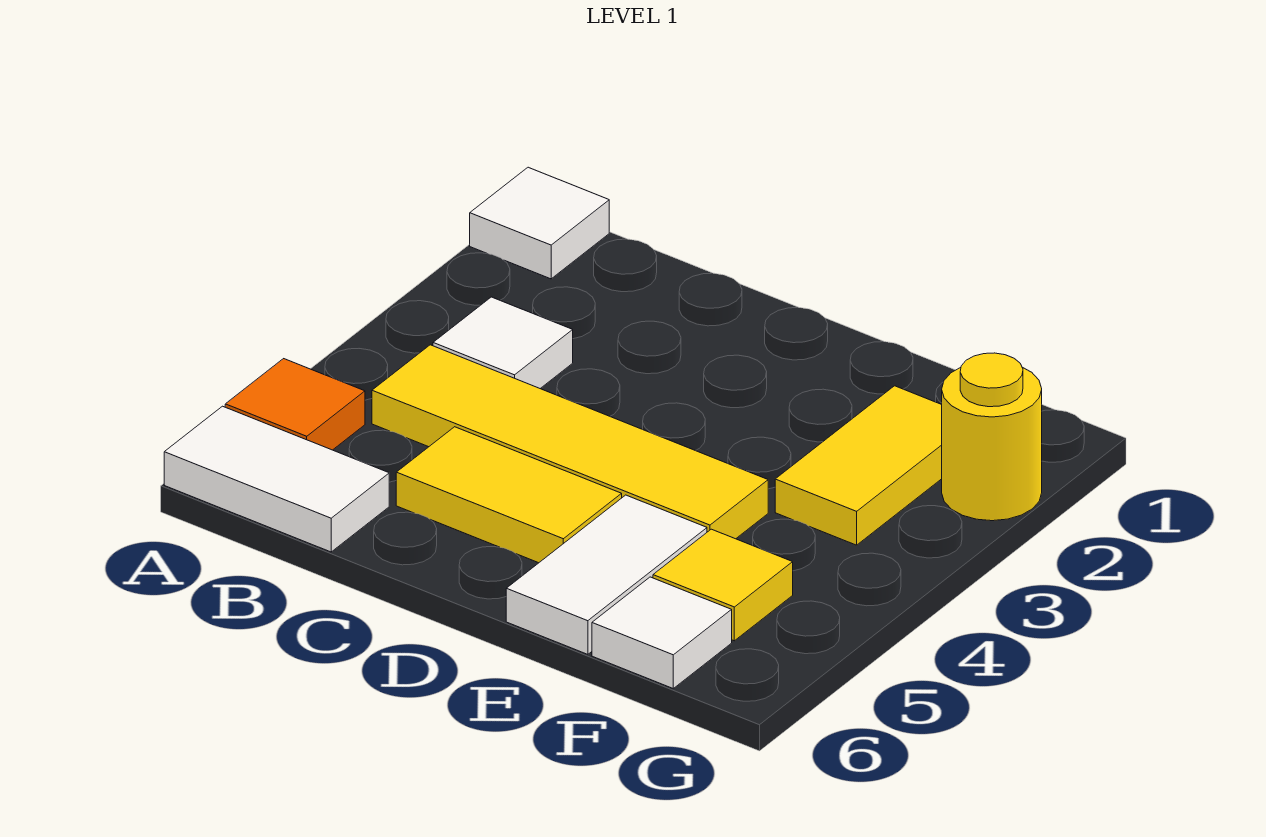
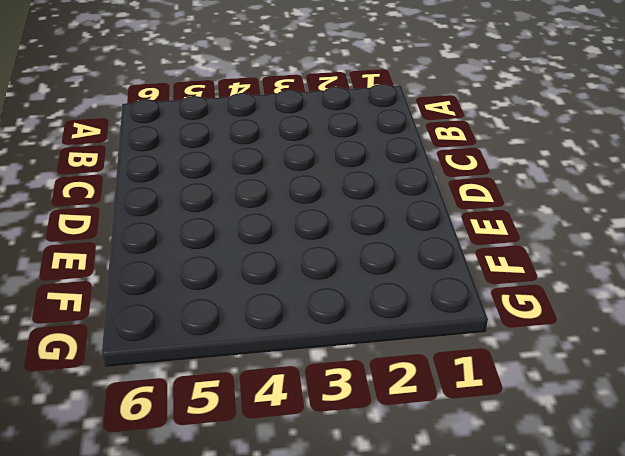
none -> white tile A1 level 1
none -> orange tile A5 level 1

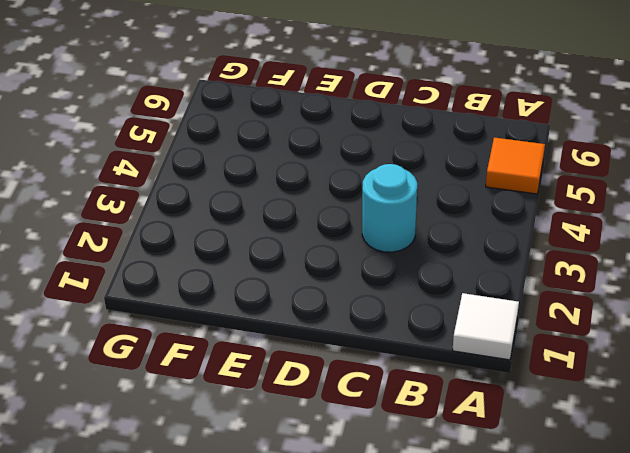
cyan round brick C3 level 1 -> none
none -> white tile A6:B6 level 1
none -> white tile B3 level 1

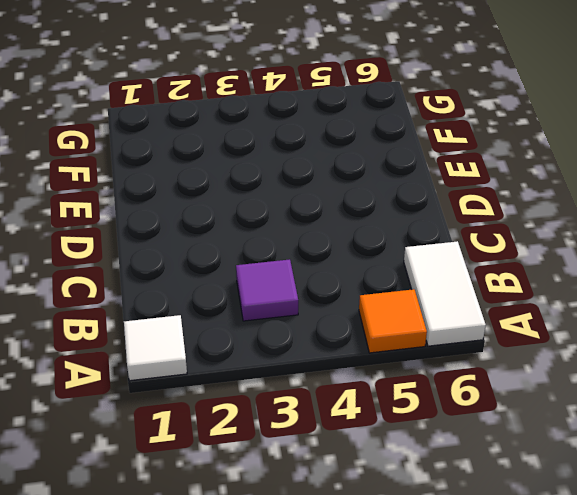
purple tile B3 level 1 -> white tile B3 level 1
none -> yellow tile B4:E4 level 1
none -> yellow tile C5:D5 level 1

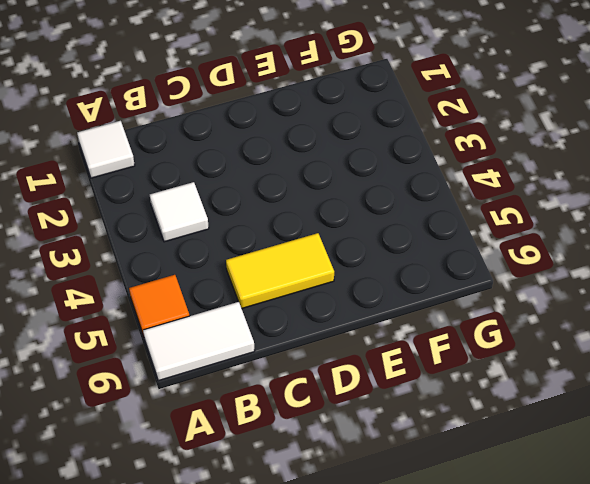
none -> yellow tile B4:E4 level 1
none -> white tile E5:E6 level 1

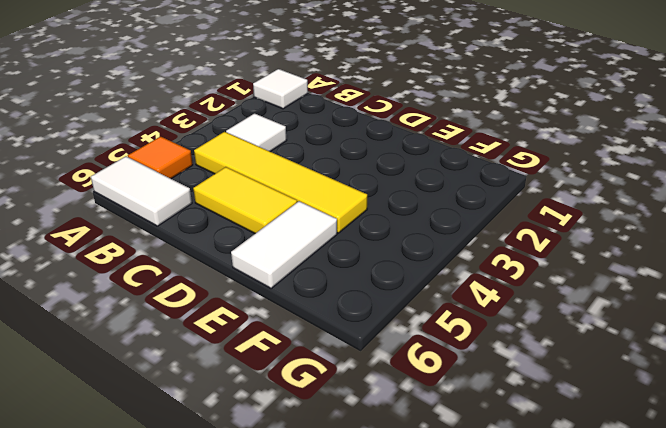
none -> yellow tile F2:F3 level 1
none -> yellow tile F5 level 1

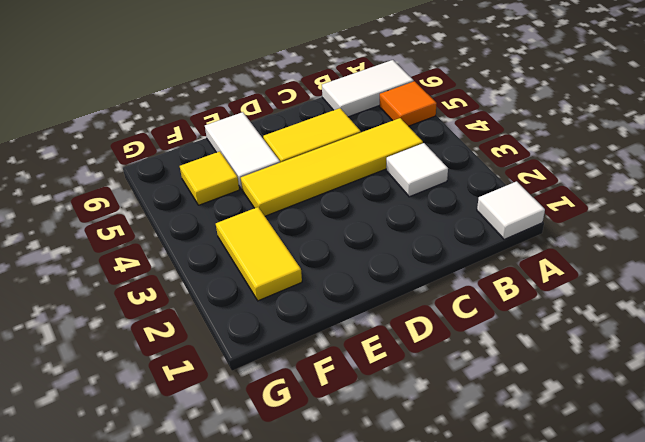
none -> white tile F6 level 1
none -> yellow round brick G2 level 1

